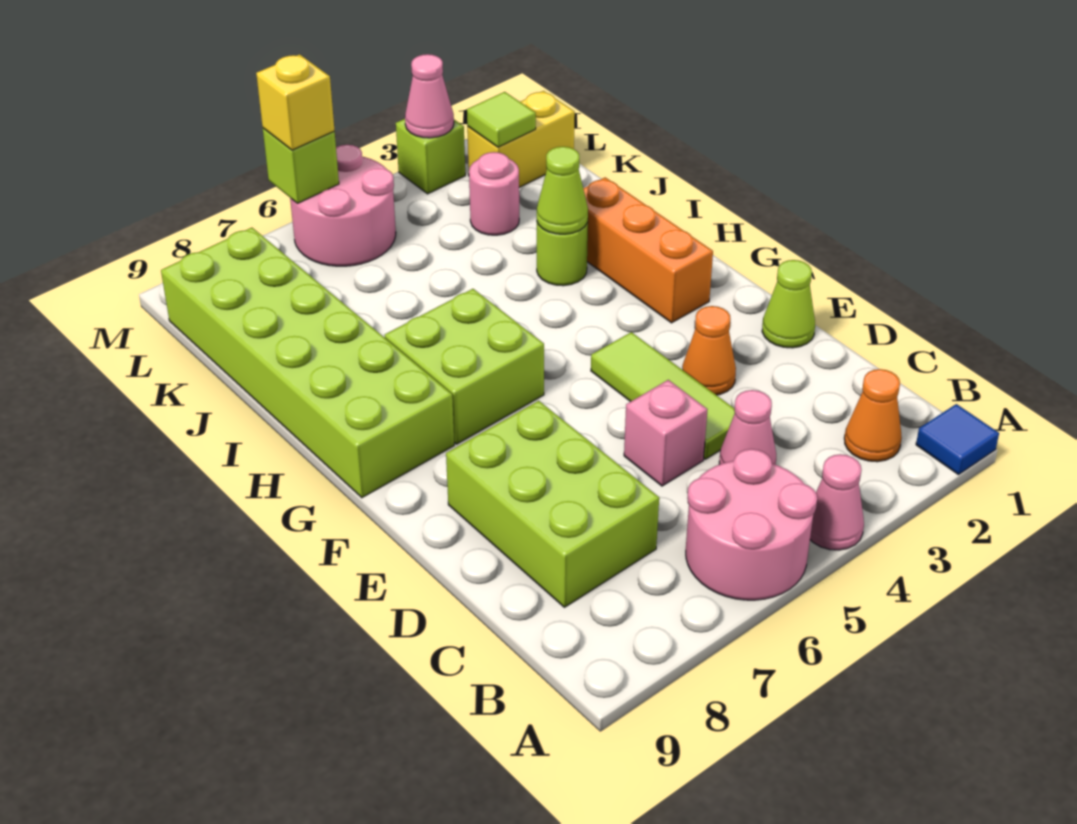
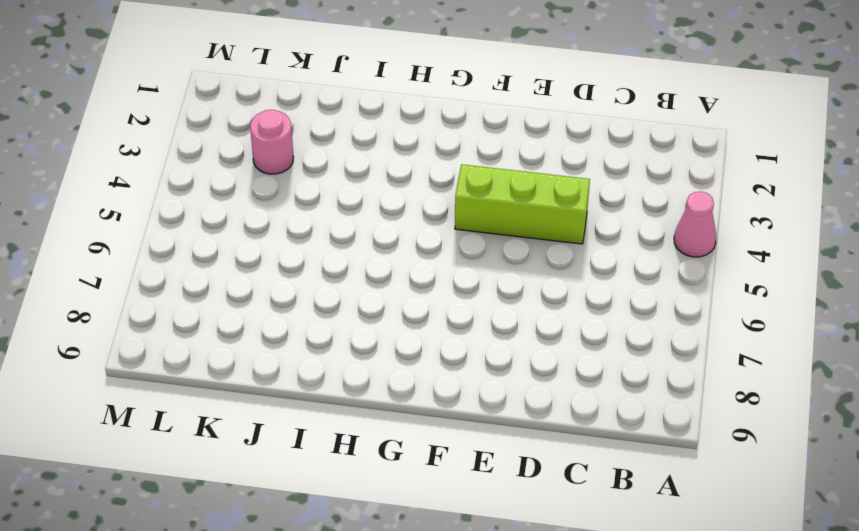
lime brick D4:F4 level 1 -> lime tile D4:F4 level 1
none -> blue tile A1 level 1
none -> pink round brick A5:B6 level 1
none -> orange cone B2 level 1

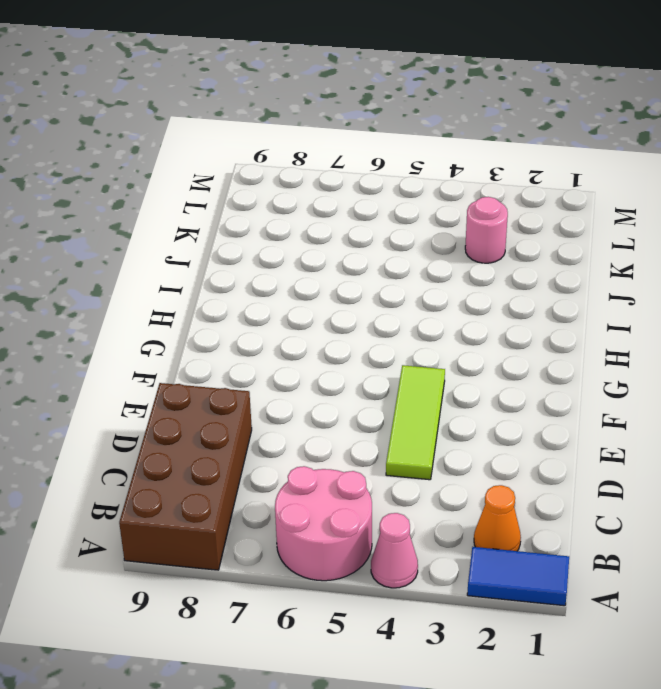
blue tile A1:A2 level 1 -> blue tile A1 level 1
brown brick A8:D9 level 1 -> lime brick C7:E8 level 1
none -> pink cone C4 level 1
none -> pink brick D5 level 1
none -> lime cone E1 level 1

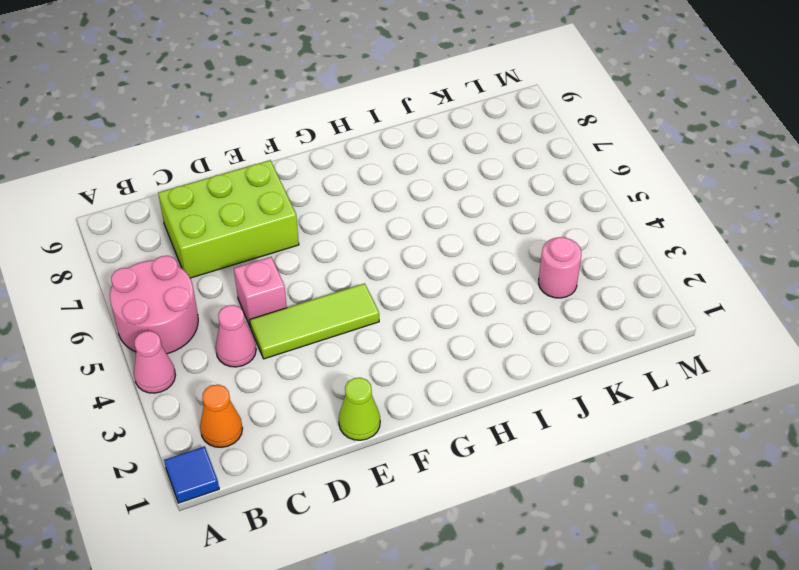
none -> orange cone E3 level 1
none -> orange brick G2:I2 level 1
none -> lime brick G6:H7 level 1

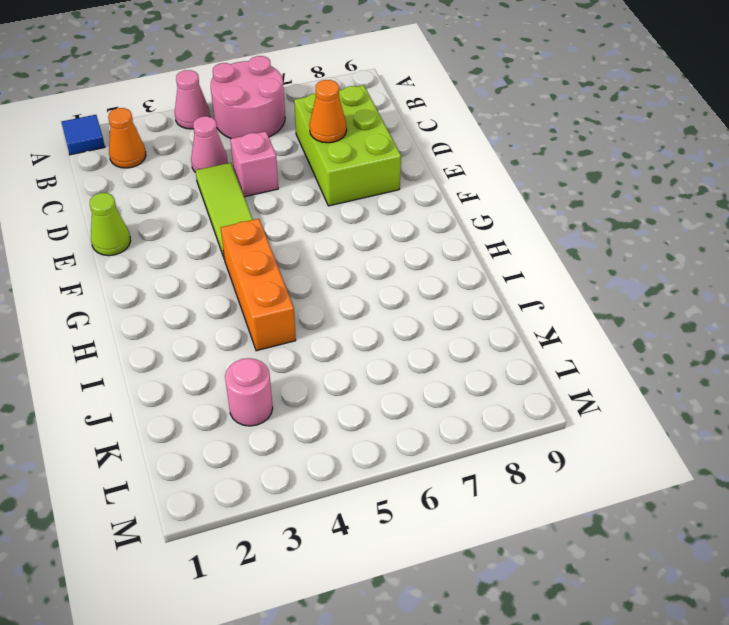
orange cone D7 level 2 -> orange cone E3 level 1
orange brick G4:I4 level 1 -> orange brick G2:I2 level 1
none -> lime brick G6:H7 level 1
none -> lime brick G8:L9 level 1
none -> lime round brick I3 level 1

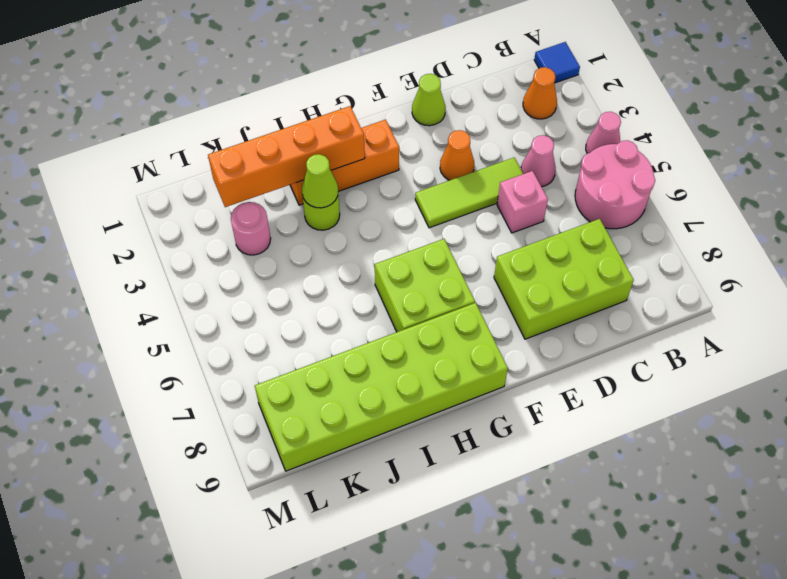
orange brick H2:K2 level 2 -> none
none -> yellow brick L1:L2 level 1
none -> pink round brick L5:M6 level 1
none -> lime brick M3 level 1

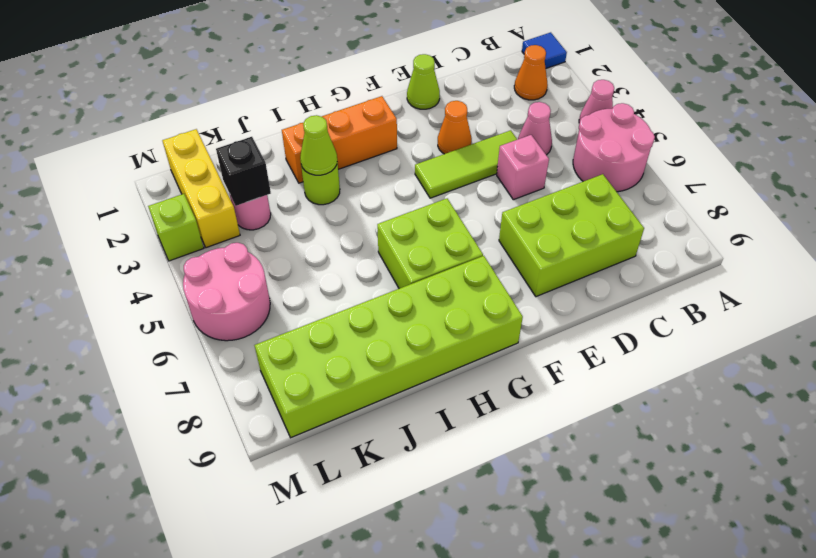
black brick K3 level 2 -> none
yellow brick L1:L3 level 1 -> yellow brick L1:L2 level 1
none -> lime tile L2 level 2
none -> pink cone M3 level 2
none -> lime brick M6 level 2

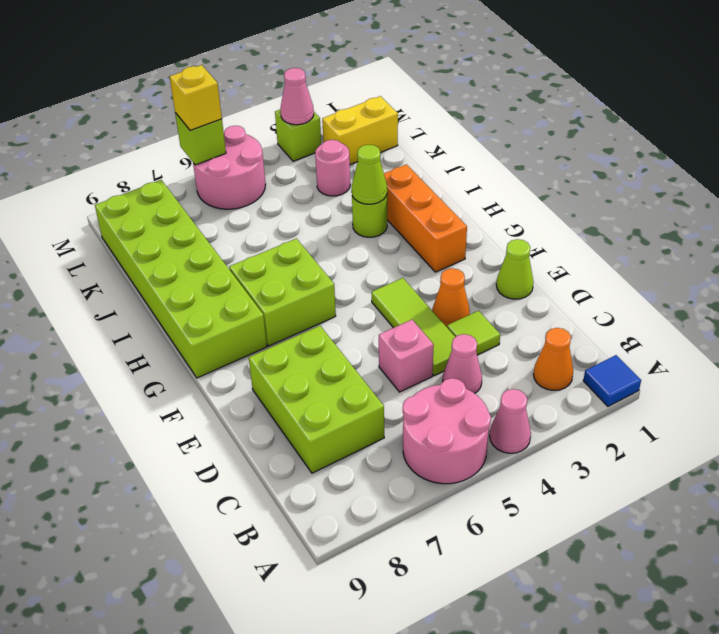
lime tile D3 level 1 -> lime tile L2 level 2

